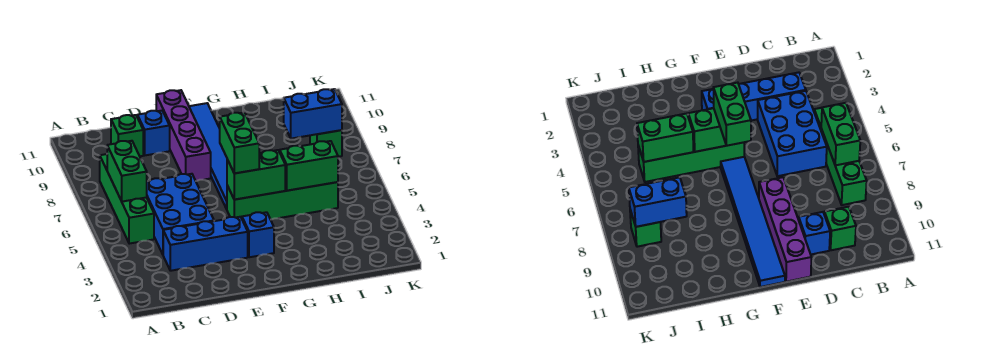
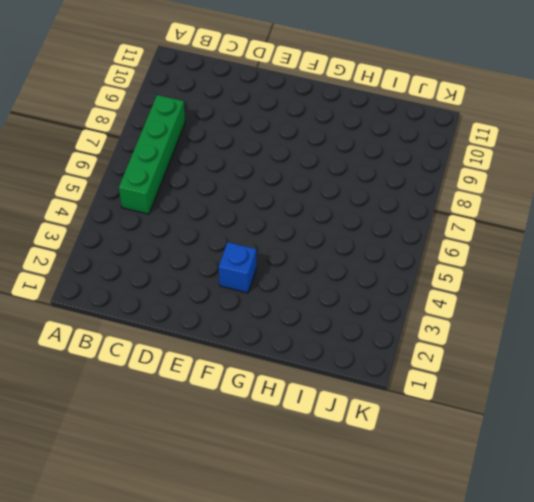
none -> blue brick C3:E3 level 1
none -> blue brick C4:D6 level 1
none -> green brick C10 level 1

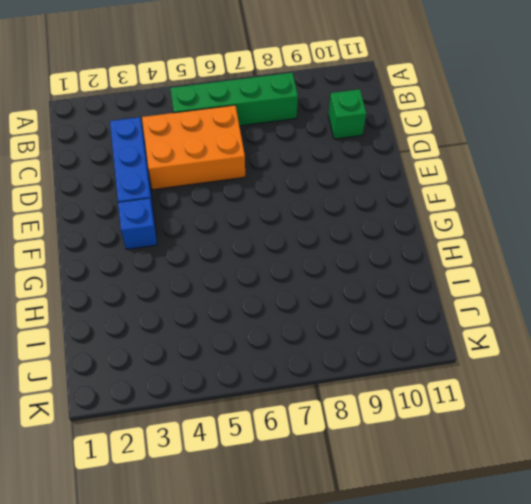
orange brick C4:D6 level 1 -> blue brick C4:D6 level 1
none -> blue brick D10 level 1
none -> purple brick E8:E11 level 1
none -> green brick F5:I5 level 1

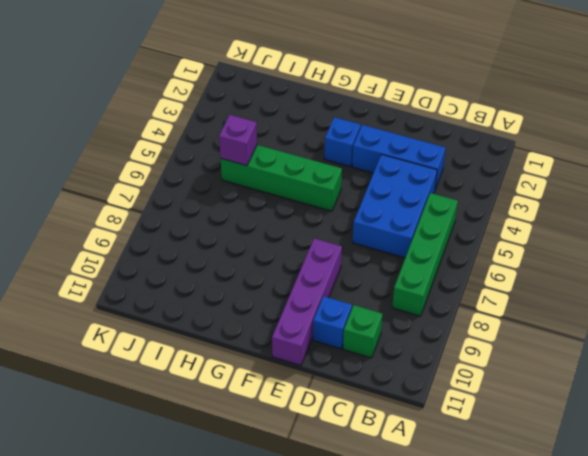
purple brick I5 level 2 -> green brick H5:I5 level 2
none -> blue tile F6:F11 level 1
none -> green brick J8 level 1
none -> green brick B6:B7 level 2

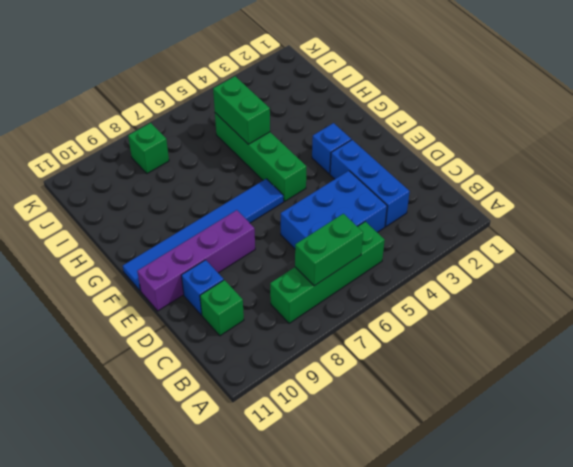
none -> green brick F5:G5 level 2
none -> blue brick I8:J8 level 2
none -> green brick F5:F6 level 3

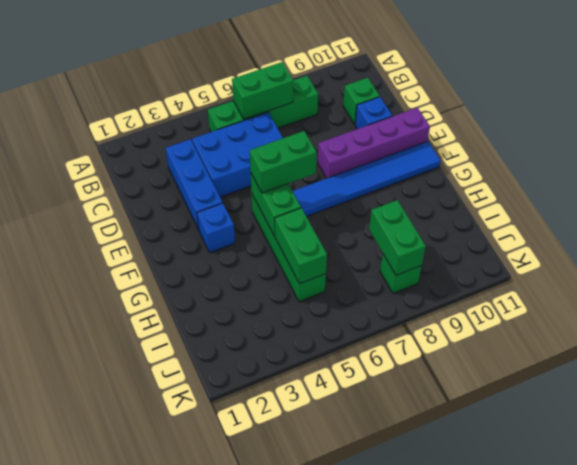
green brick I8:J8 level 2 -> blue brick I8:J8 level 2

